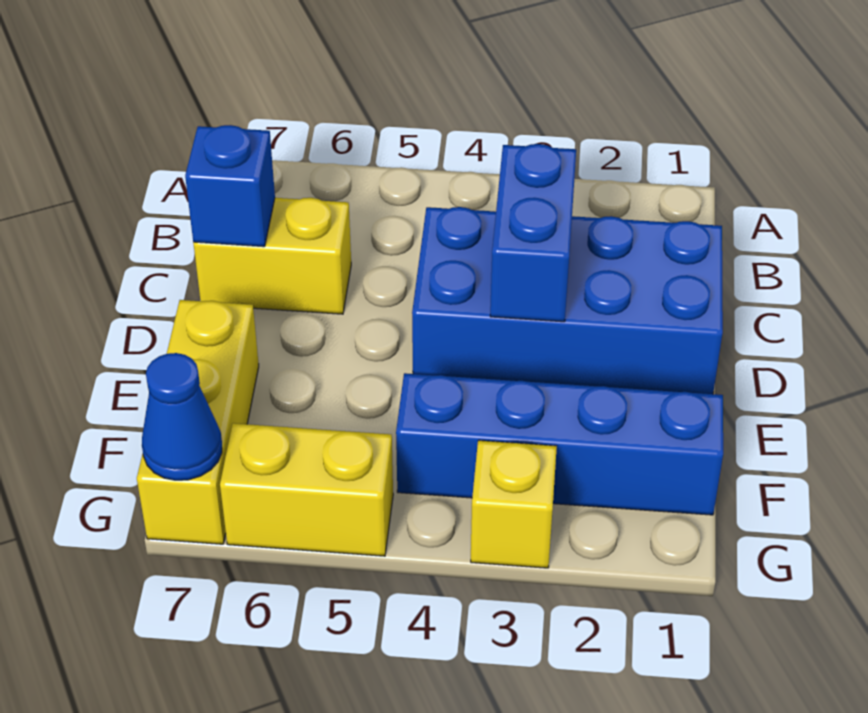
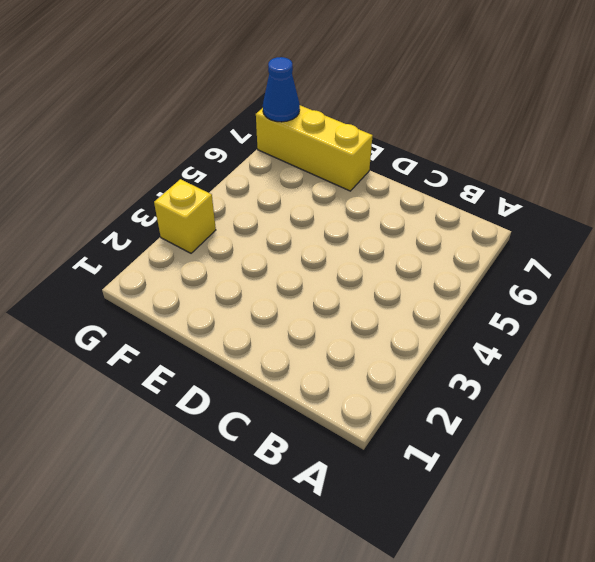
none -> blue brick C1:D4 level 1
none -> yellow brick C6:C7 level 1

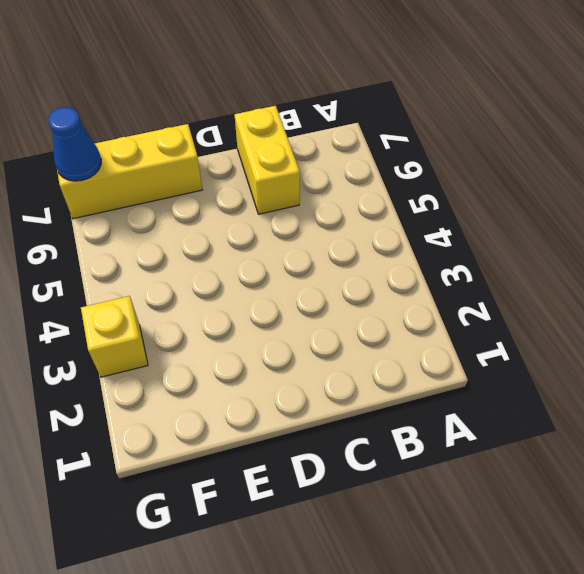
none -> blue brick C1:D4 level 1
none -> blue brick F1:F4 level 1

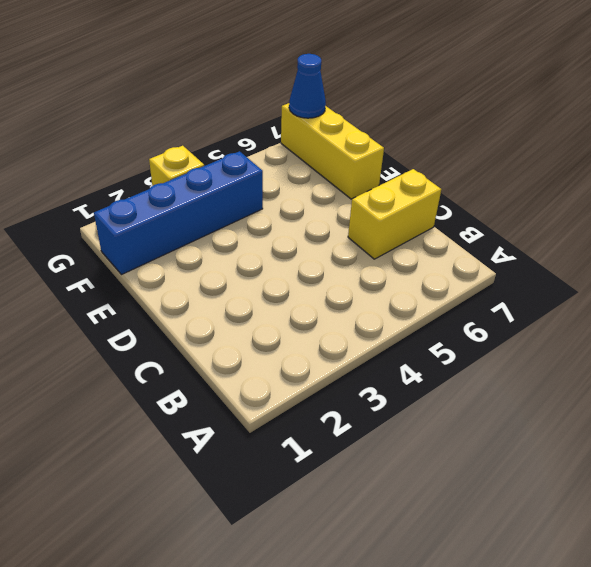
none -> blue brick C1:D4 level 1
none -> yellow brick G5:G6 level 1

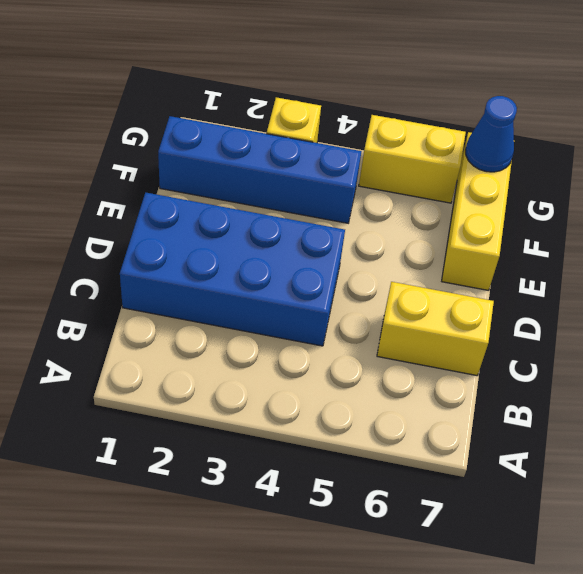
none -> blue brick C3:D3 level 2
none -> blue brick C7 level 2

